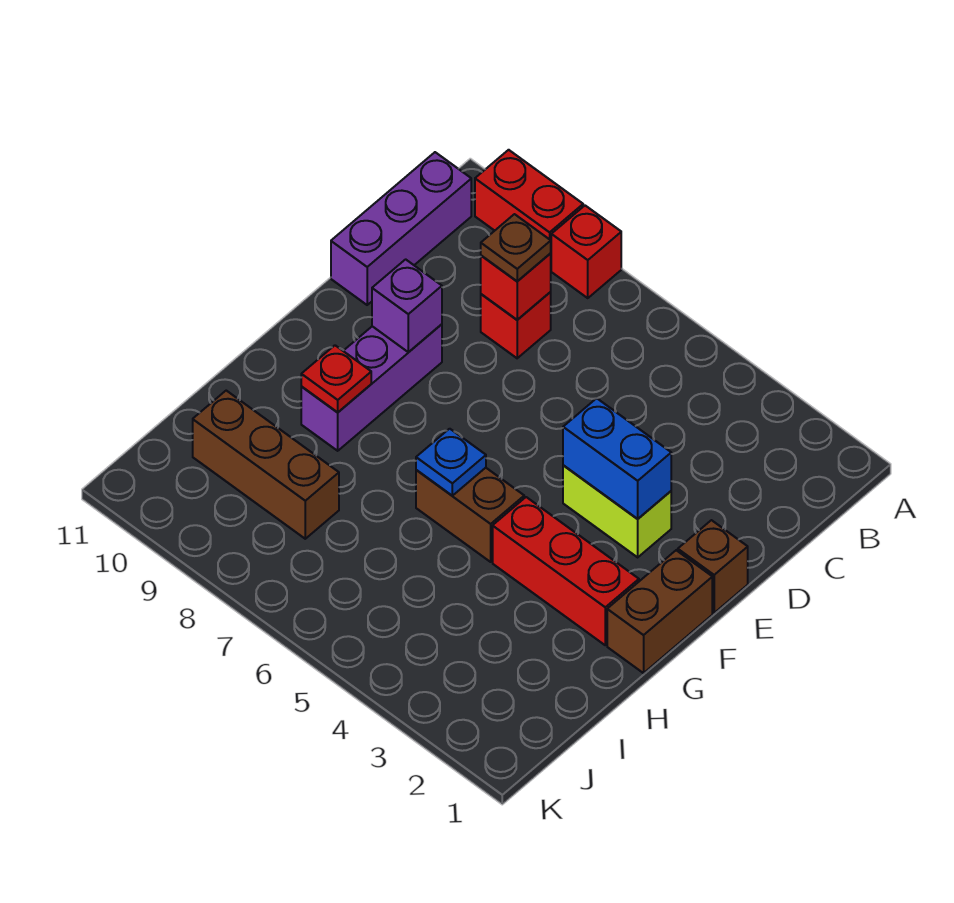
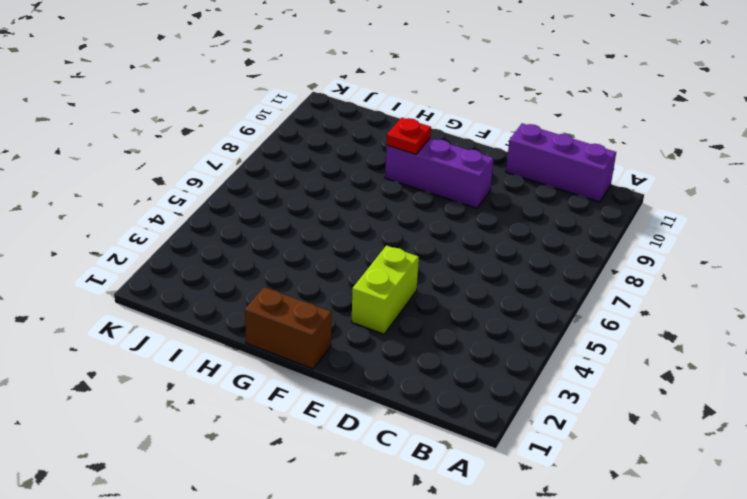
none -> red brick A8 level 1
none -> red brick A9:A10 level 1
none -> red brick C8 level 1

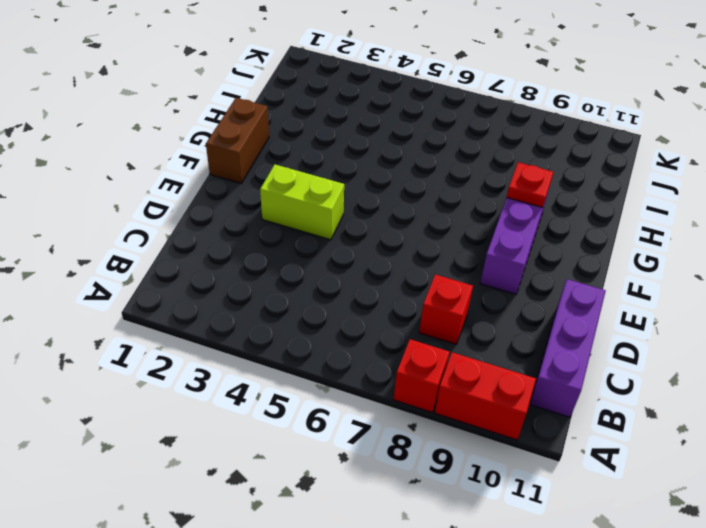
none -> brown brick E1 level 1
none -> red brick G2:G4 level 1
none -> brown brick G5:G6 level 1

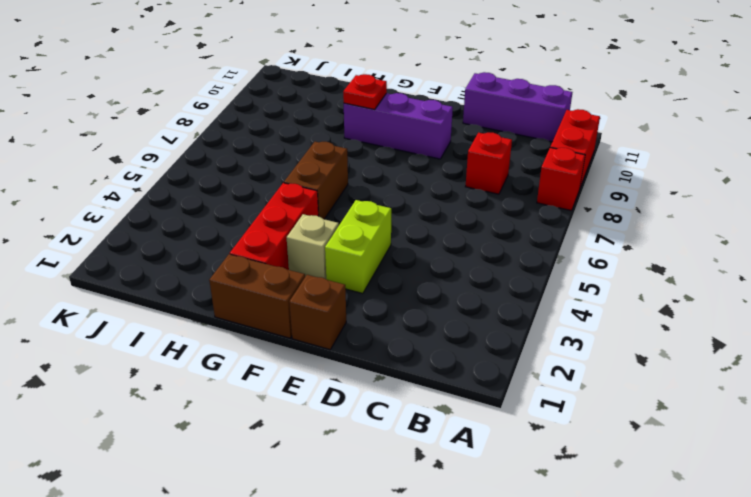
tan brick F3 level 1 -> none
none -> brown brick I8:I10 level 1
none -> red brick C8 level 2
none -> blue brick E3:E4 level 2

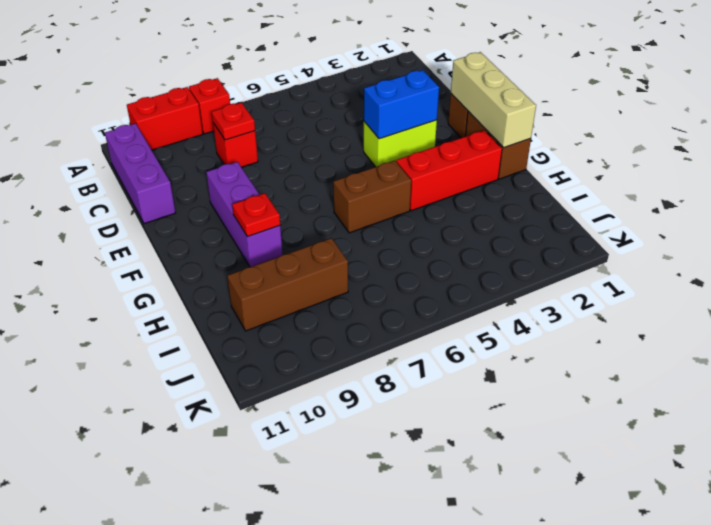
red plate C8 level 2 -> red brick C8 level 2
tan brick E1:G1 level 2 -> none
none -> purple brick E9 level 2
none -> blue plate G6 level 2
none -> brown plate C8 level 3

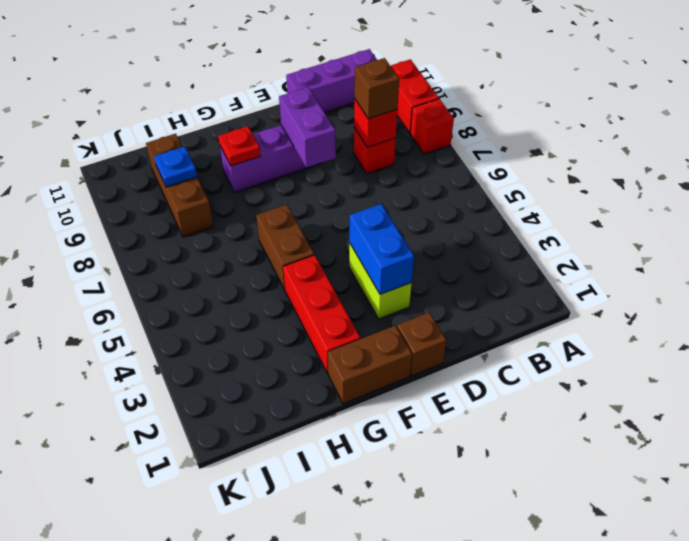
brown brick C8 level 3 -> brown plate C8 level 3
purple brick E8:E9 level 2 -> purple brick E9 level 2
blue plate I9 level 2 -> blue plate G6 level 2

